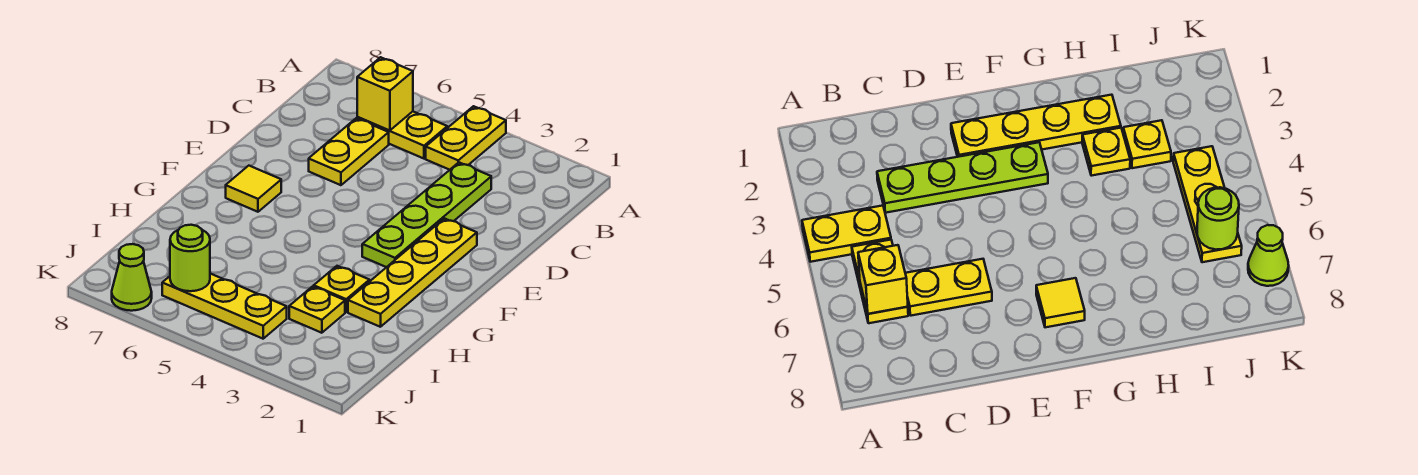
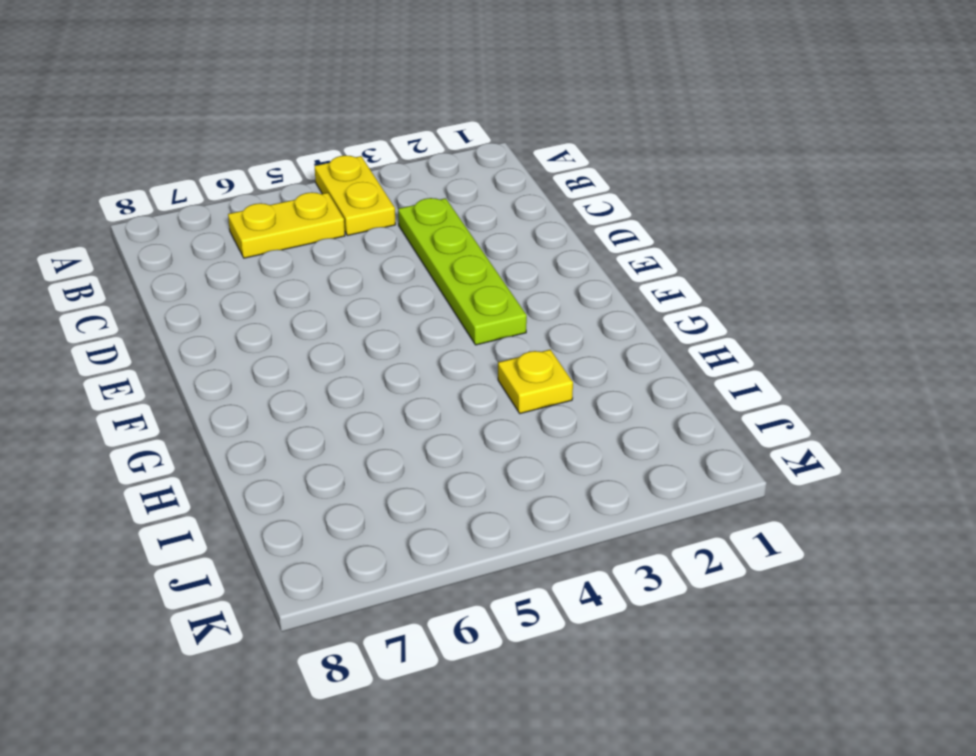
none -> yellow plate C6:D6 level 1
none -> yellow plate E2:H2 level 1
none -> yellow tile F7 level 1

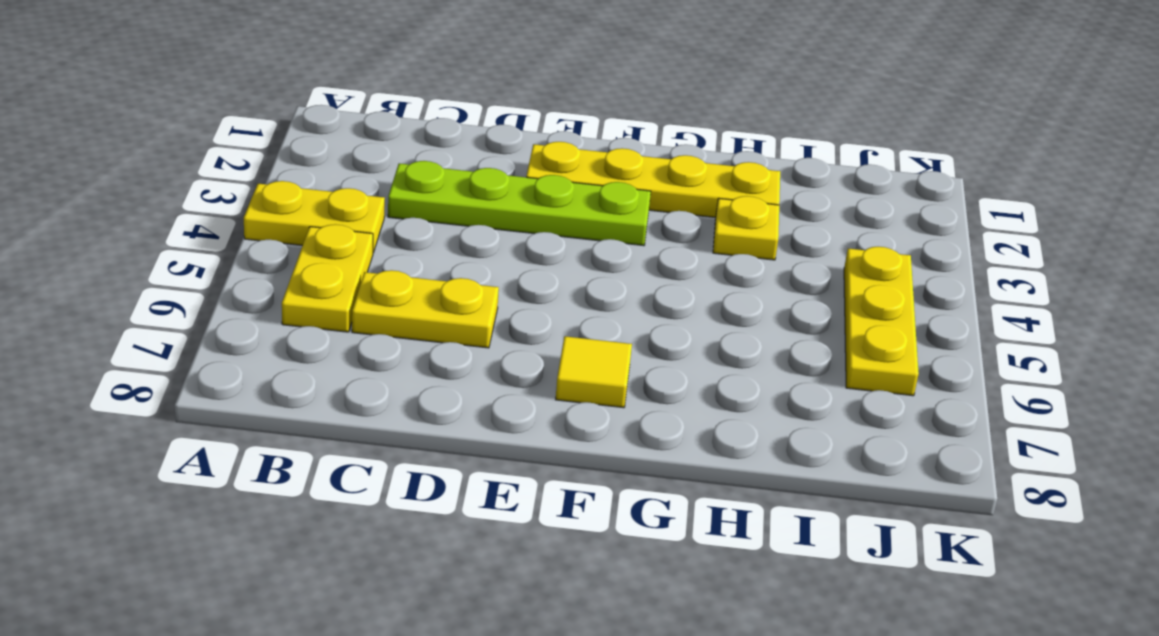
none -> yellow plate I3 level 1
none -> lime cone K7 level 1
none -> yellow brick B6 level 2

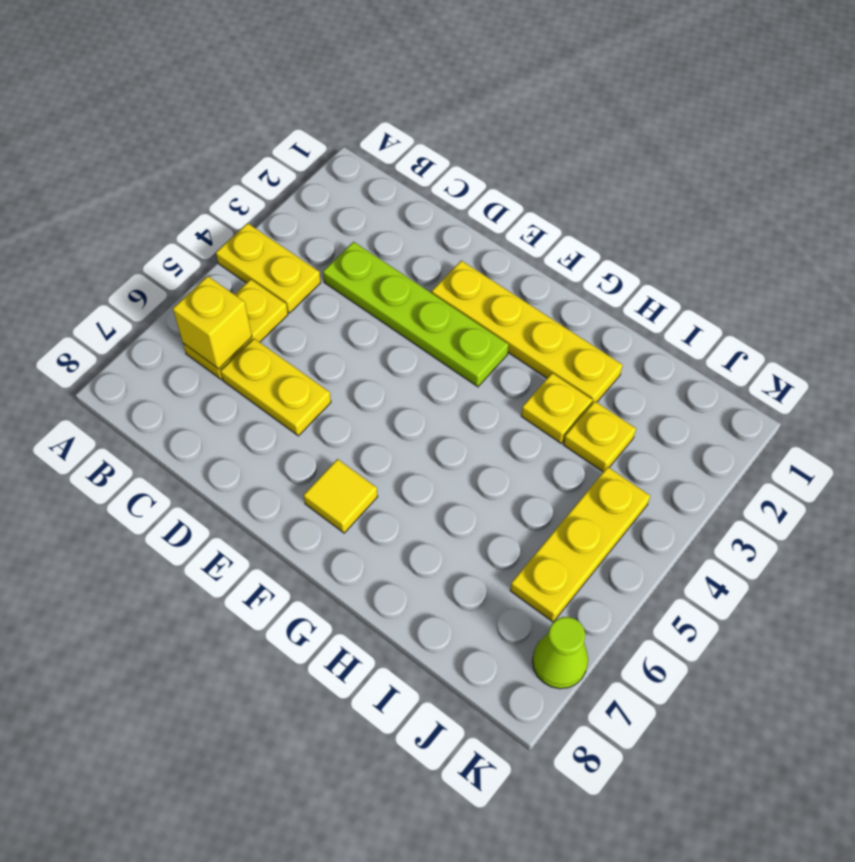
none -> lime round brick J6 level 2

